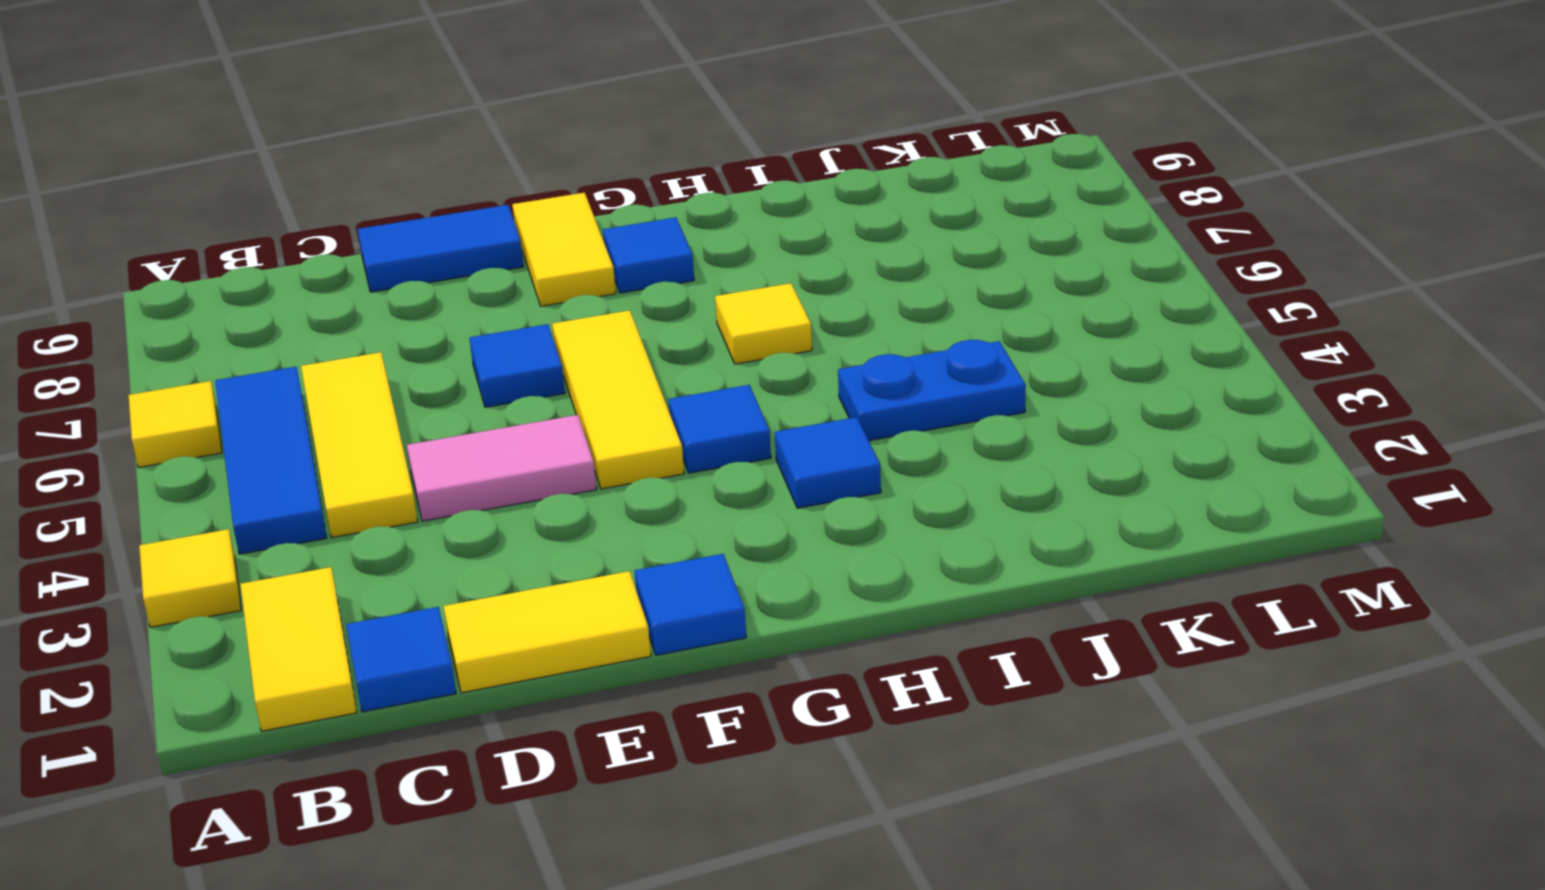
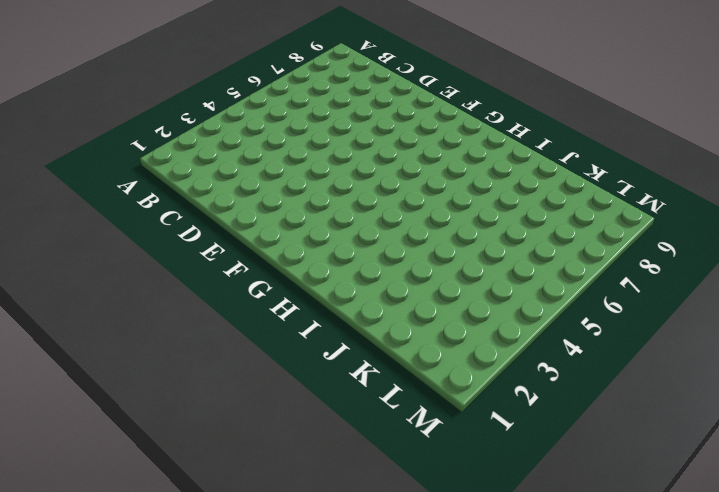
none -> yellow tile A3 level 1
none -> yellow tile A6 level 1
none -> yellow tile B1:B2 level 1

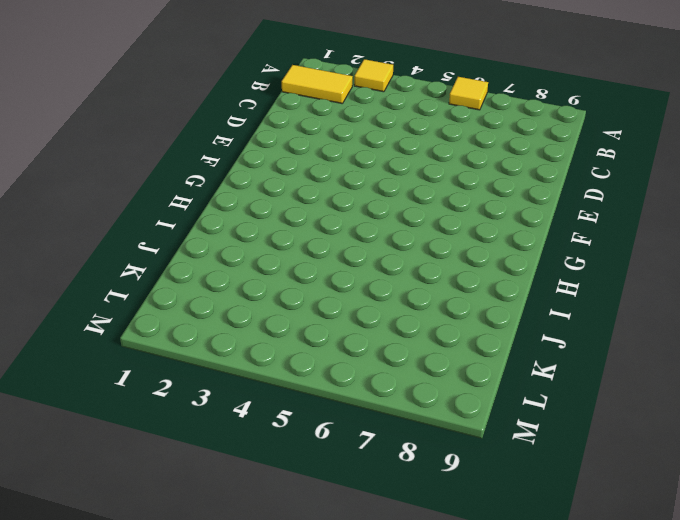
none -> blue tile B4:B6 level 1
none -> blue tile C1 level 1
none -> yellow tile C4:C6 level 1

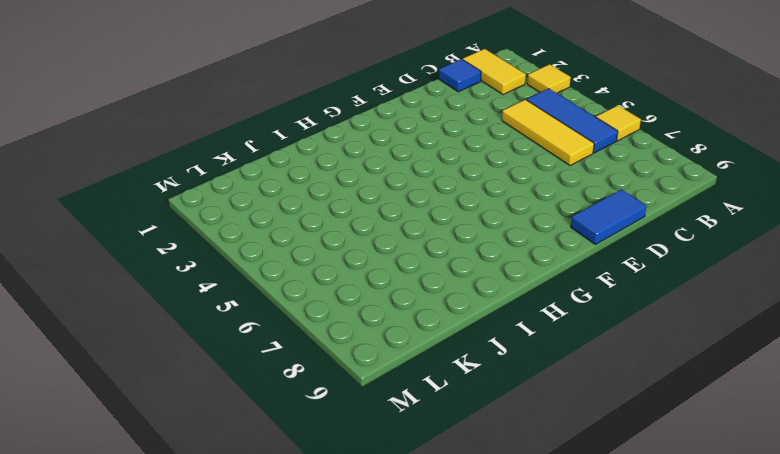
none -> yellow tile D1:E1 level 1
none -> pink tile D4:E4 level 1
none -> blue tile E6 level 1

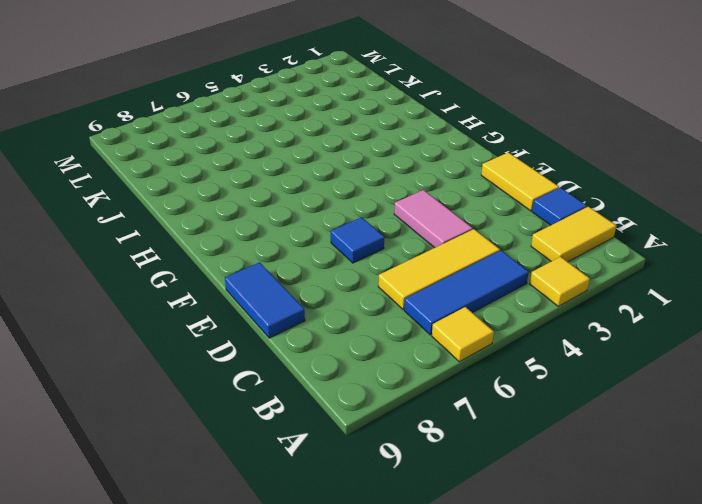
none -> blue tile F1 level 1
none -> yellow tile F4:F6 level 1
none -> yellow tile F8:F9 level 1

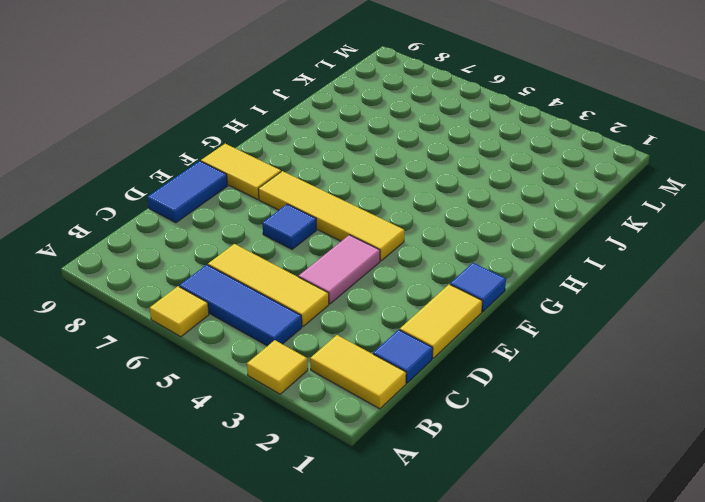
yellow tile F4:F7 level 1 -> yellow tile F4:F6 level 1
none -> blue tile G4 level 1
none -> blue tile G8 level 1
none -> blue tile H3 level 1

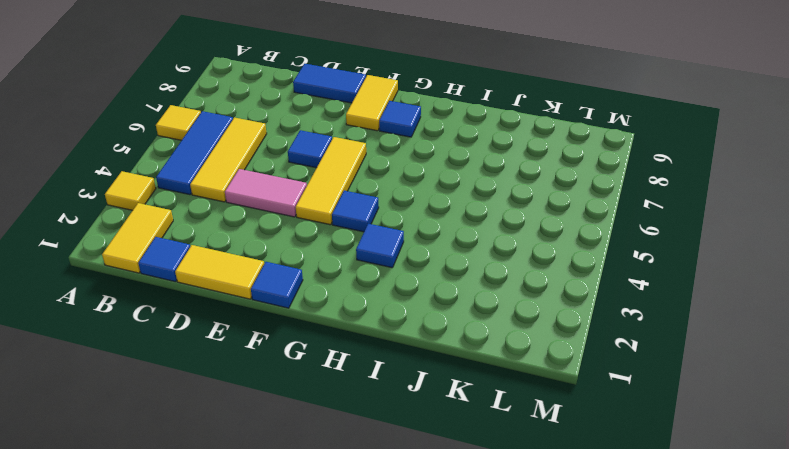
none -> yellow tile H6 level 1
none -> blue plate I4:J4 level 1

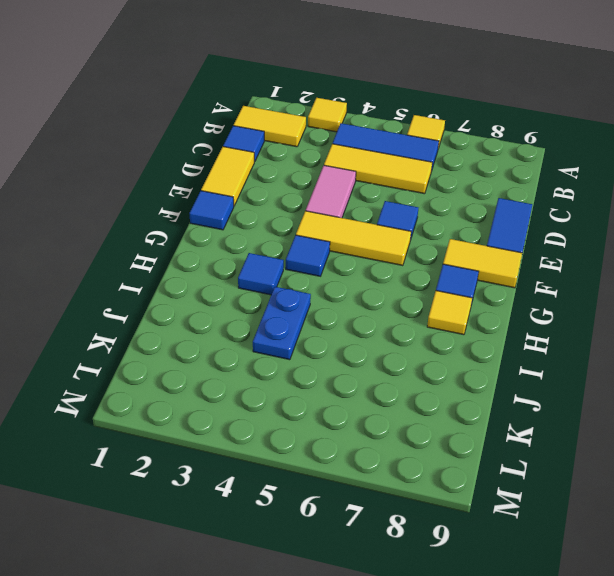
yellow tile H8 level 1 -> yellow tile H6 level 1

